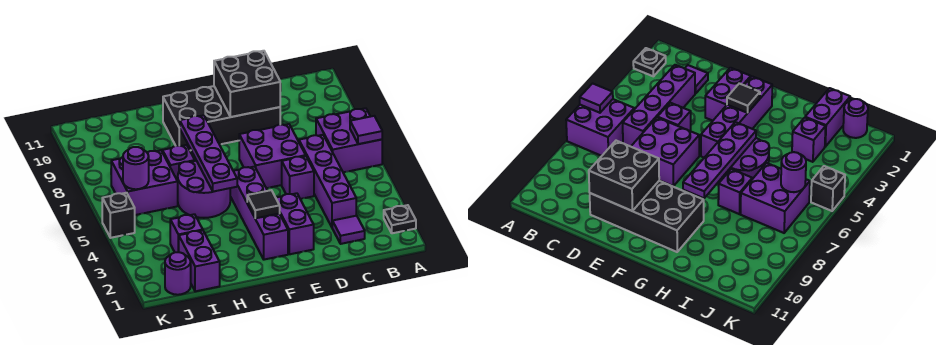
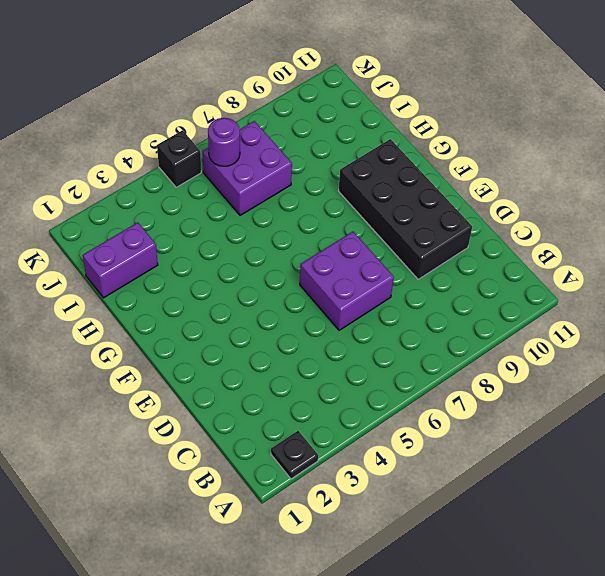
none -> purple brick A6:B7 level 1
none -> purple tile C2 level 1
none -> purple brick C3:C6 level 1

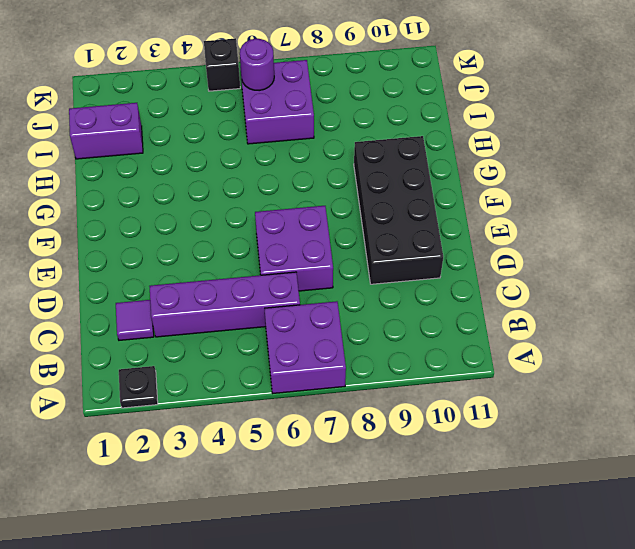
none -> purple brick D5 level 1
none -> purple brick E2:E3 level 1
none -> purple brick F2:F5 level 1

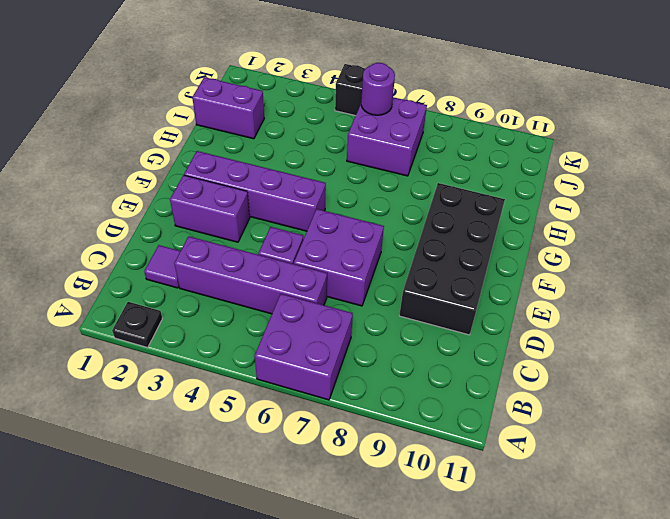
none -> purple round brick G5:H6 level 1
none -> purple brick H7 level 1
none -> purple brick I3 level 1

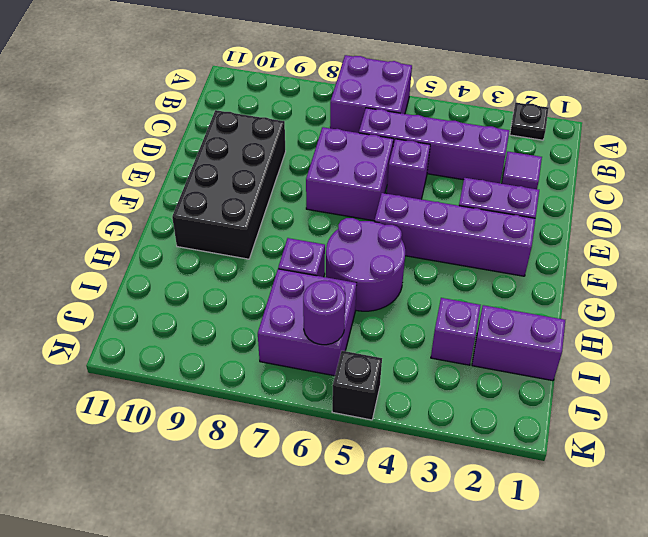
none -> purple round brick J1 level 1
none -> purple tile A6 level 2
none -> black brick D9:E10 level 2

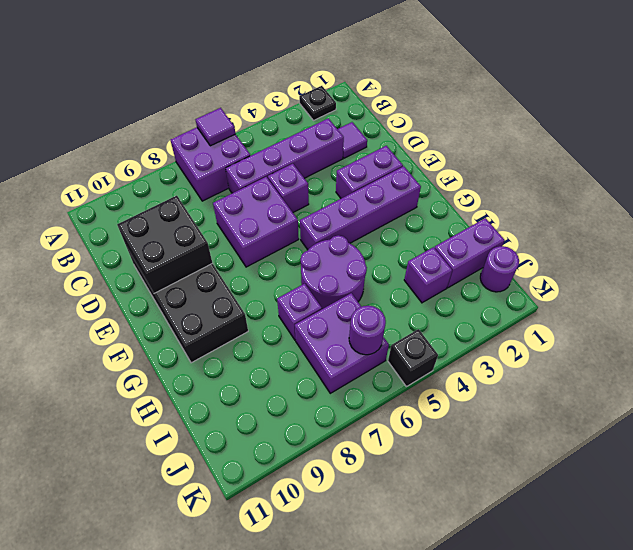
none -> black tile F3 level 2
none -> purple plate G5:G8 level 2

